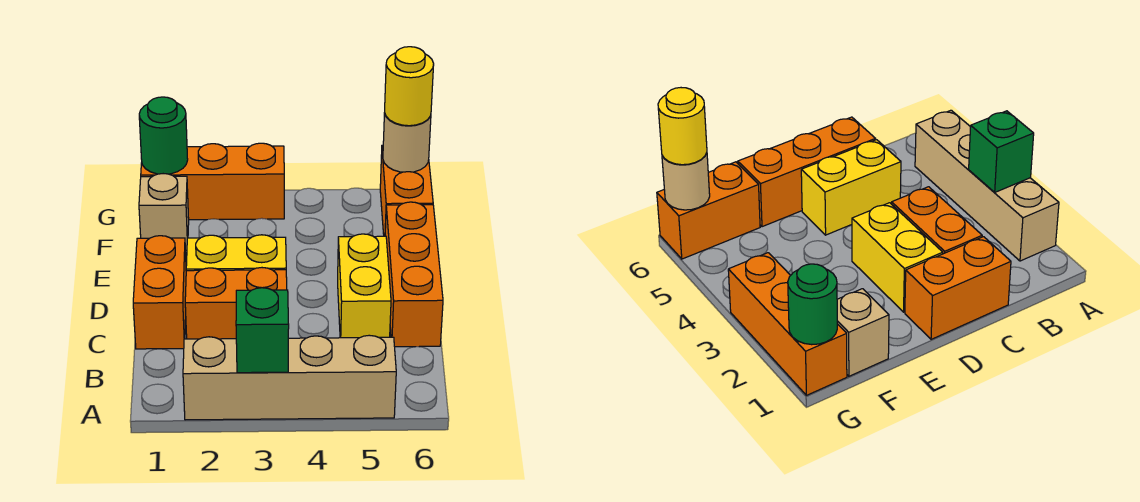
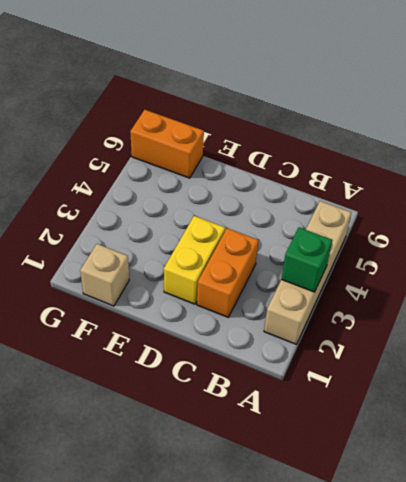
none -> orange brick C1:D1 level 1
none -> yellow brick C5:D5 level 1
none -> orange brick C6:E6 level 1

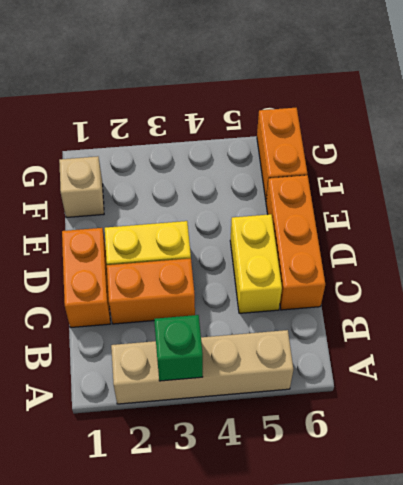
none -> orange brick G1:G3 level 1
none -> green round brick G1 level 2
none -> tan round brick G6 level 2

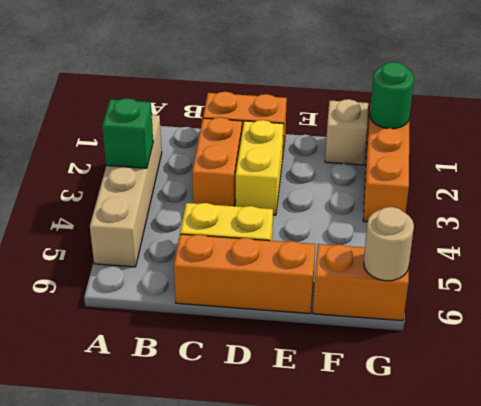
none -> yellow round brick G6 level 3

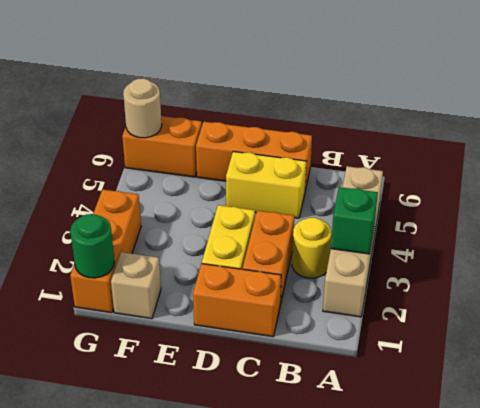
yellow round brick B3 level 1 -> yellow round brick G6 level 3

